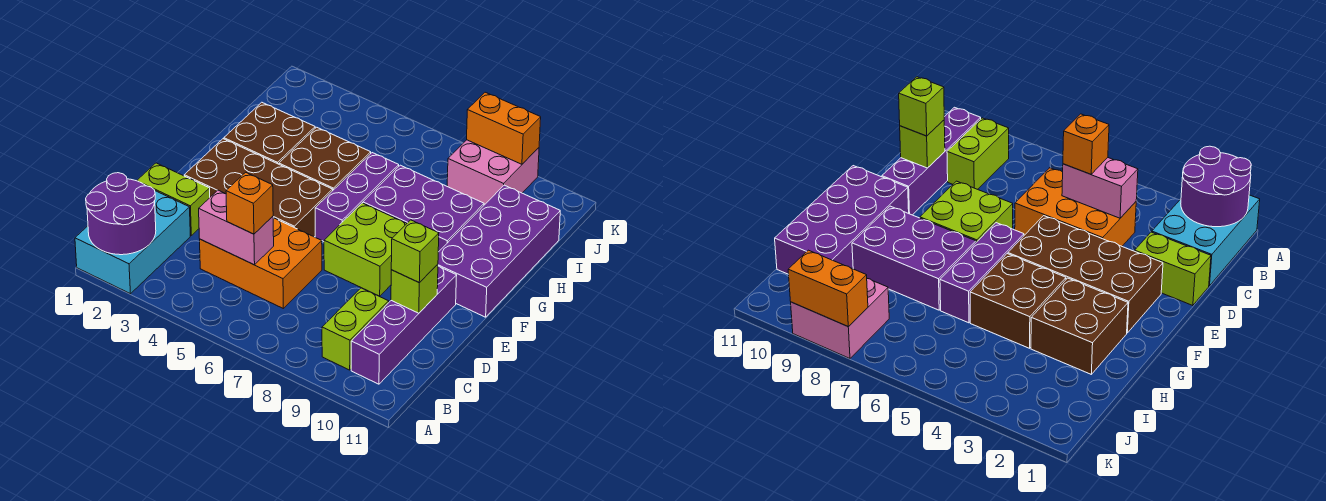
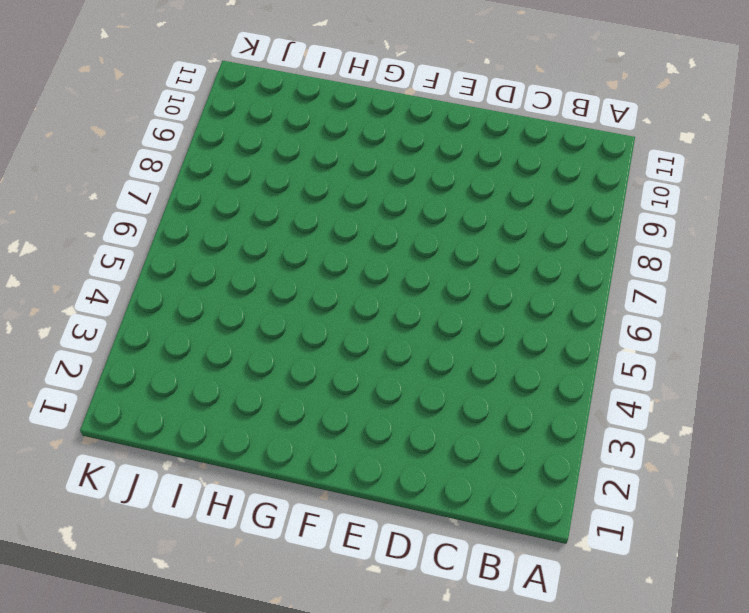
none -> cyan brick A1:C2 level 1
none -> lime brick B9:C9 level 1
none -> purple brick B10:E10 level 1

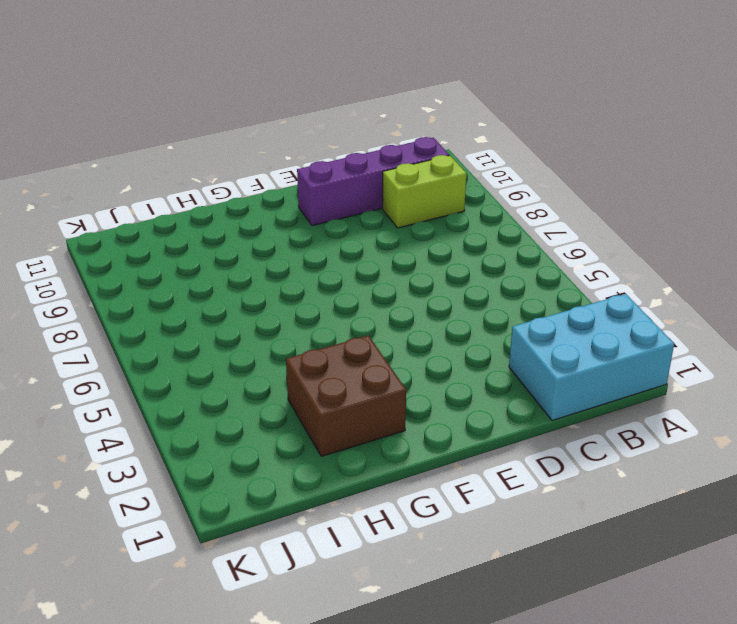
none -> orange brick C4:D6 level 1
none -> lime brick D1:D2 level 1
none -> brown brick E2:F5 level 1

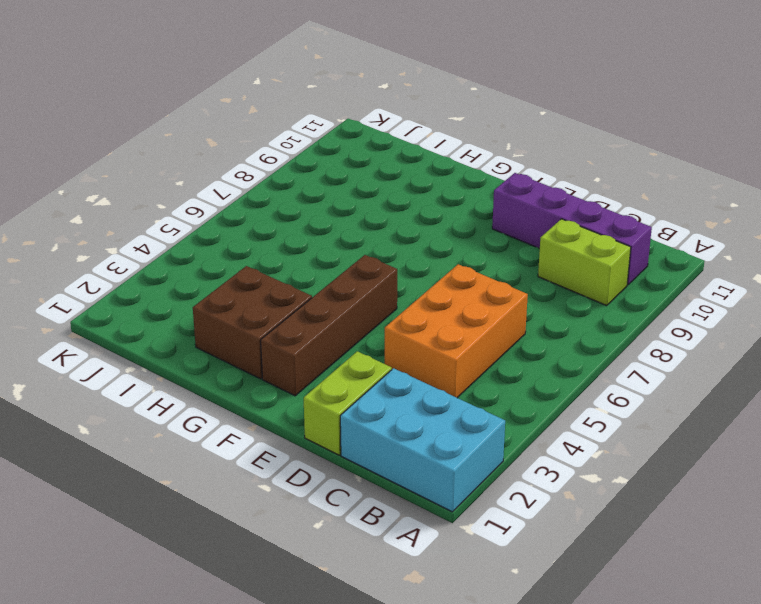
brown brick F2:F5 level 1 -> brown brick E2:F5 level 1
none -> lime brick E7:F8 level 1
none -> purple brick F6:H6 level 1
none -> purple brick F10:I11 level 1

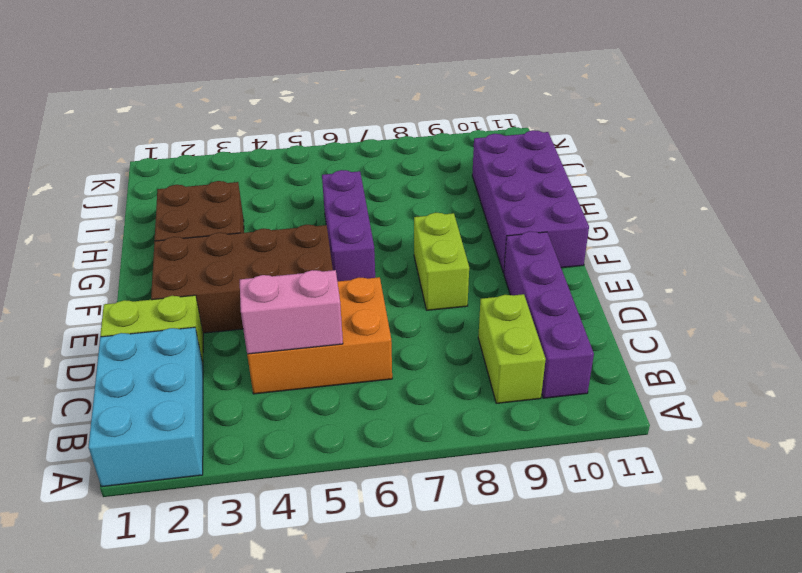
lime brick E8:F8 level 1 -> lime brick E7:F8 level 1
none -> brown brick G4:H5 level 1
none -> purple brick G7:H9 level 1
none -> pink brick J8:K9 level 1

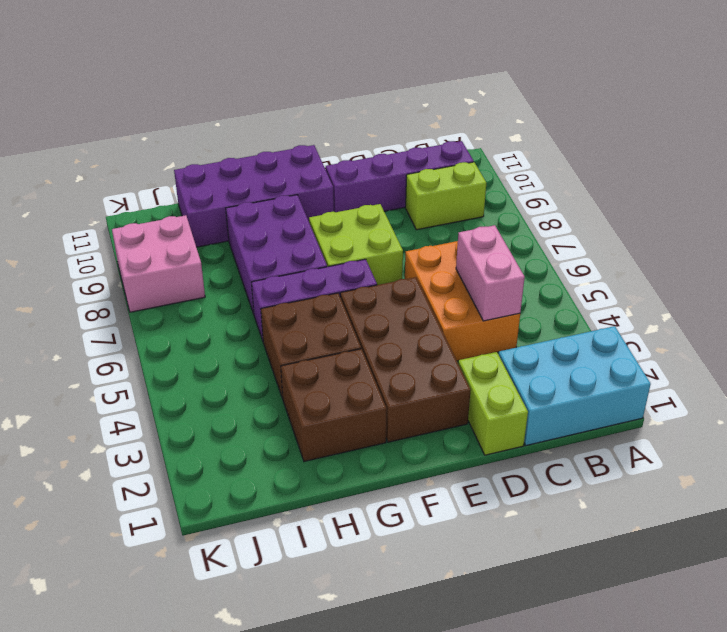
none -> purple round brick A1:B2 level 2
none -> lime brick D10 level 2
none -> orange brick K8:K9 level 2

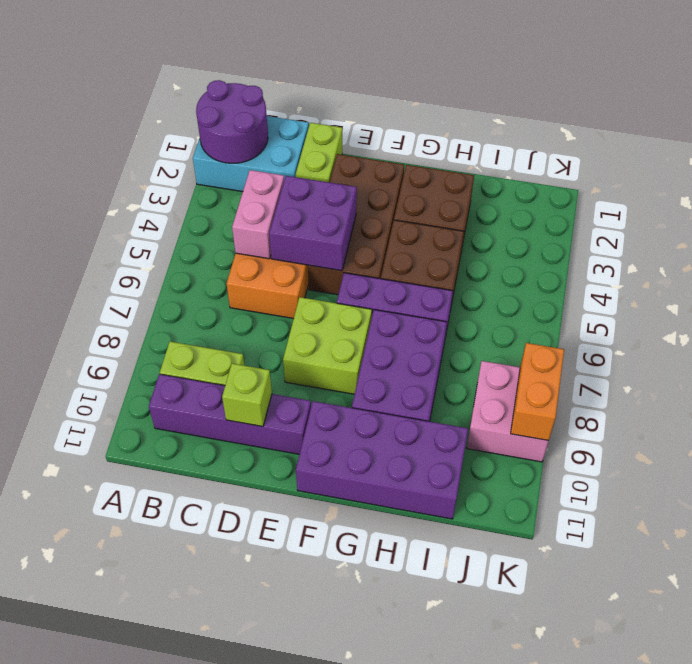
purple brick D4:E5 level 2 -> none
none -> orange brick C5 level 3
none -> lime brick D10 level 3

